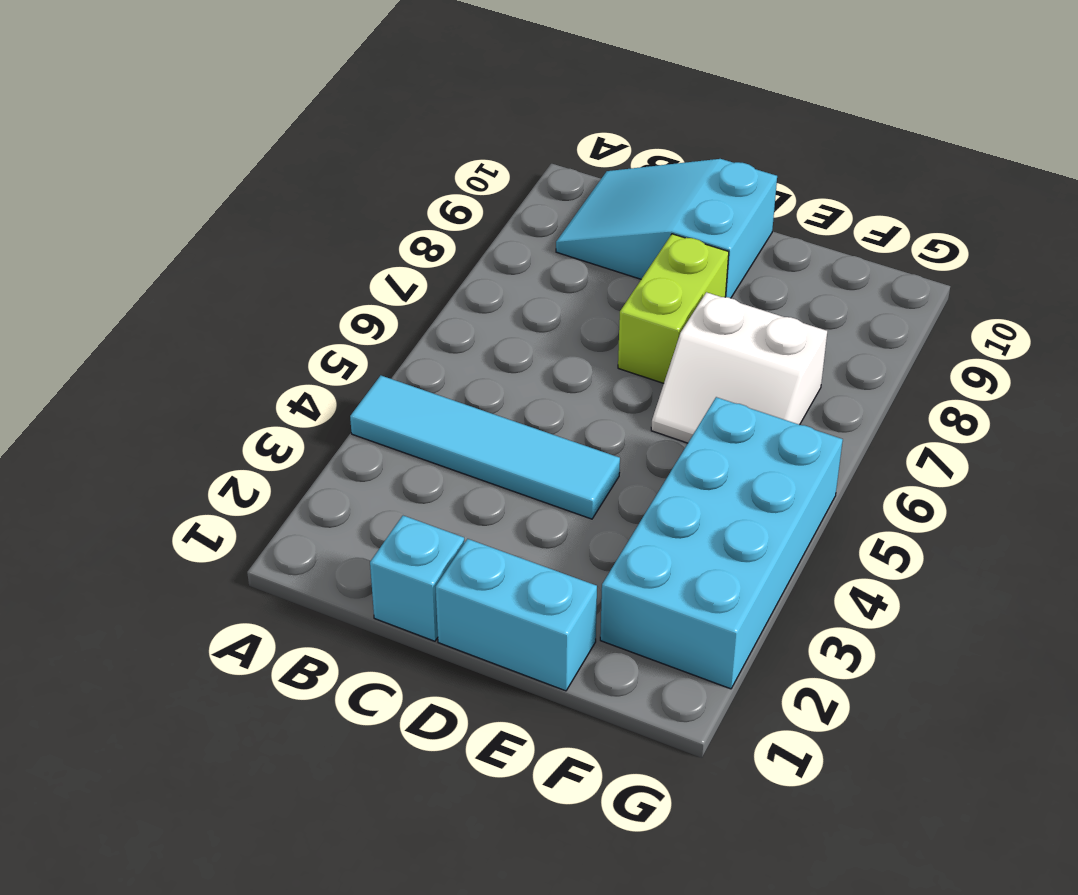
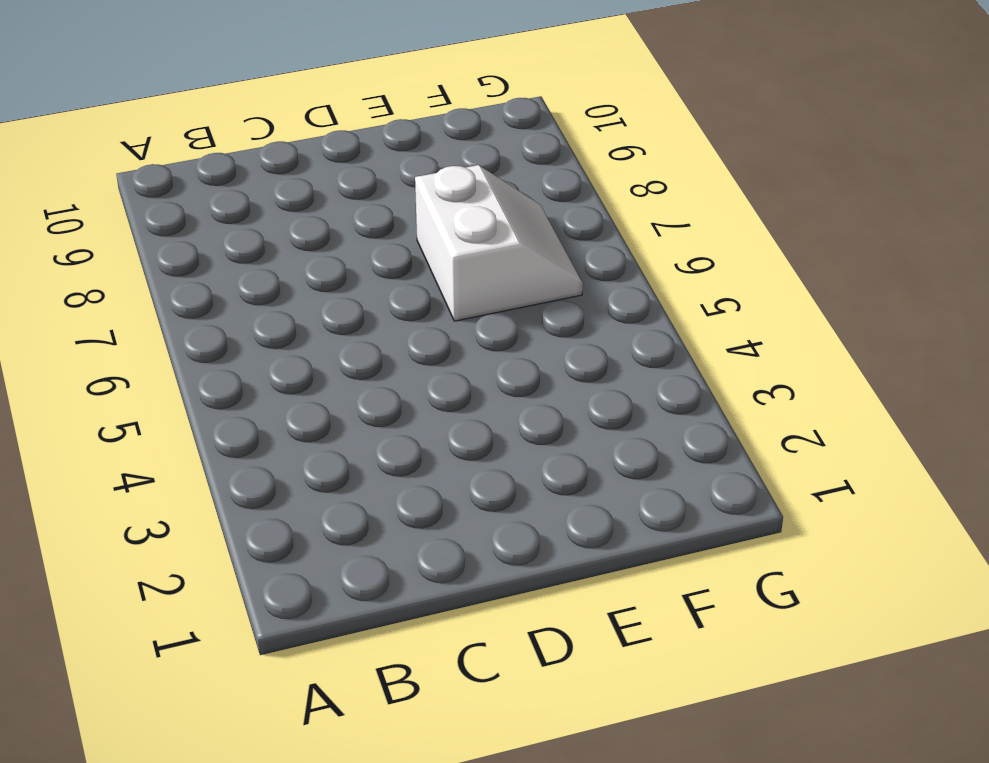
white slope E6:F7 level 1 top E -> white slope E6:F7 level 1 top 7
none -> cyan tile A4:D4 level 1
none -> cyan slope B9:D10 level 1 top D

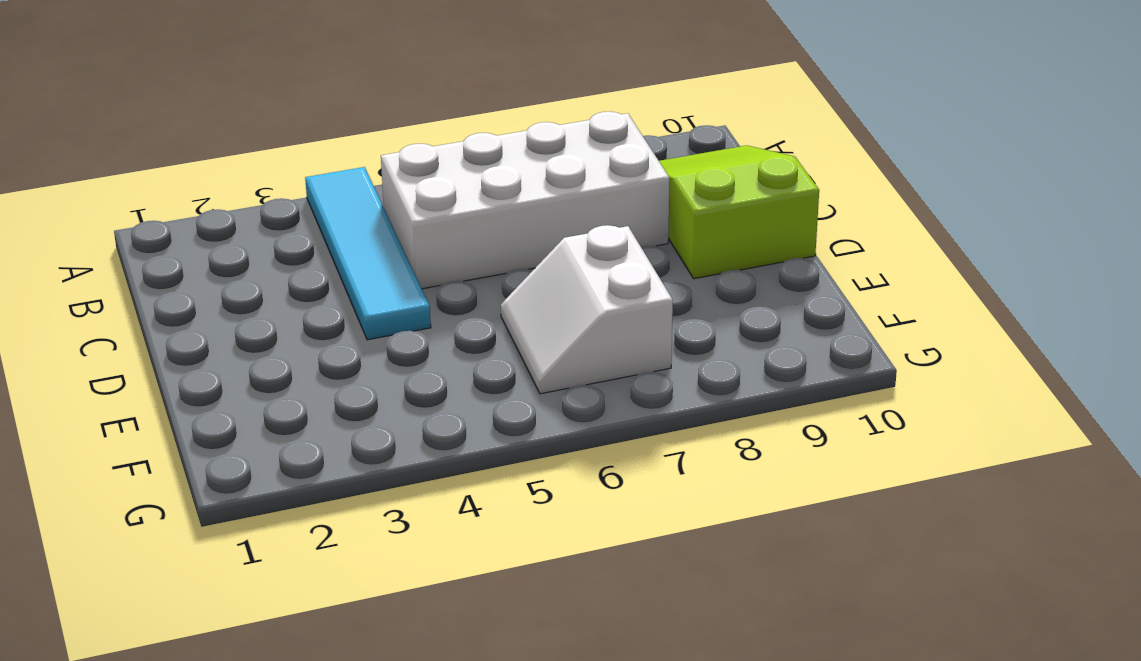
white brick B5:C8 level 1 -> none
lime slope B9:D10 level 1 top D -> cyan slope B9:D10 level 1 top D
none -> cyan brick C1 level 1
none -> cyan brick D1:E1 level 1

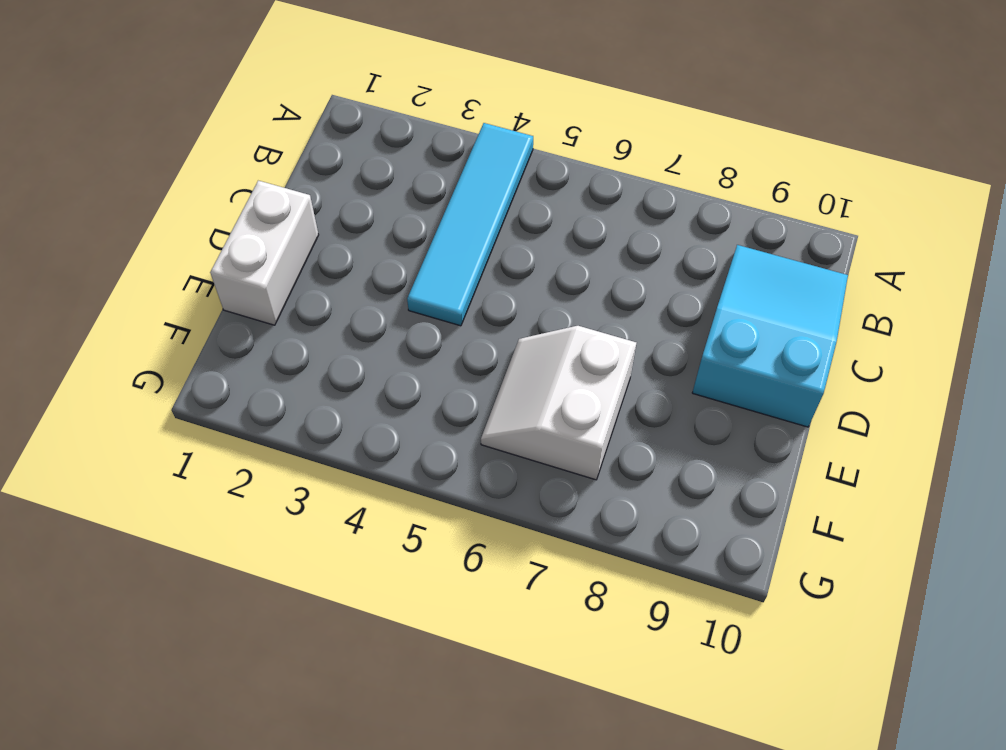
white brick D1:E1 level 1 -> cyan brick D1:E1 level 1
none -> cyan brick C1 level 1
none -> lime brick D7:D8 level 1

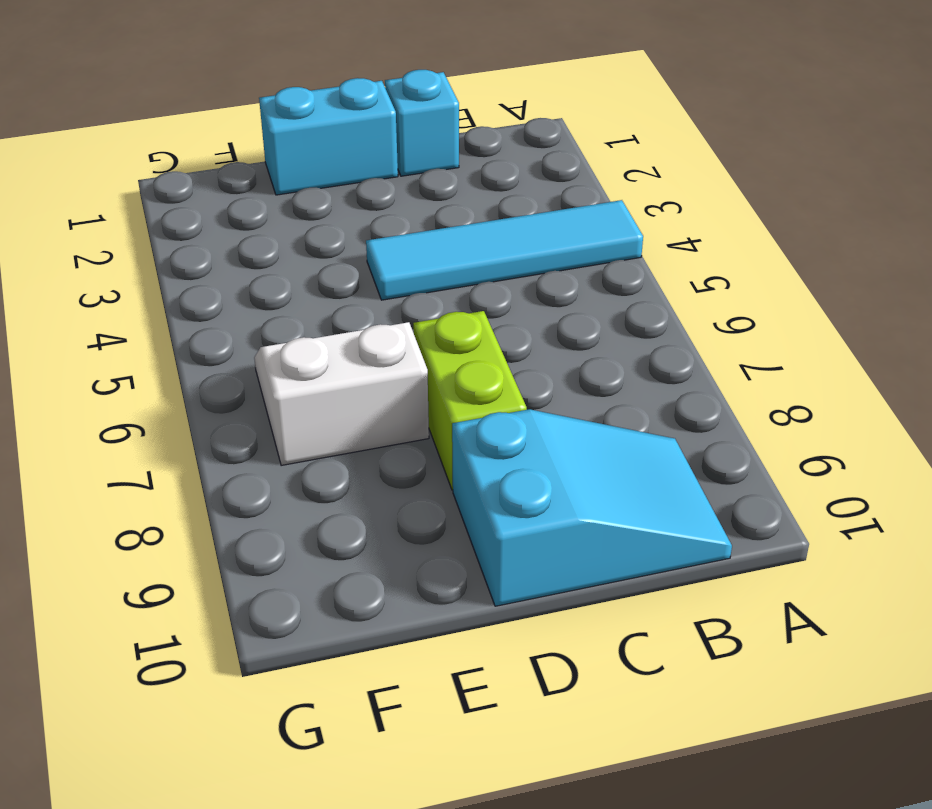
none -> cyan brick F2:G5 level 1

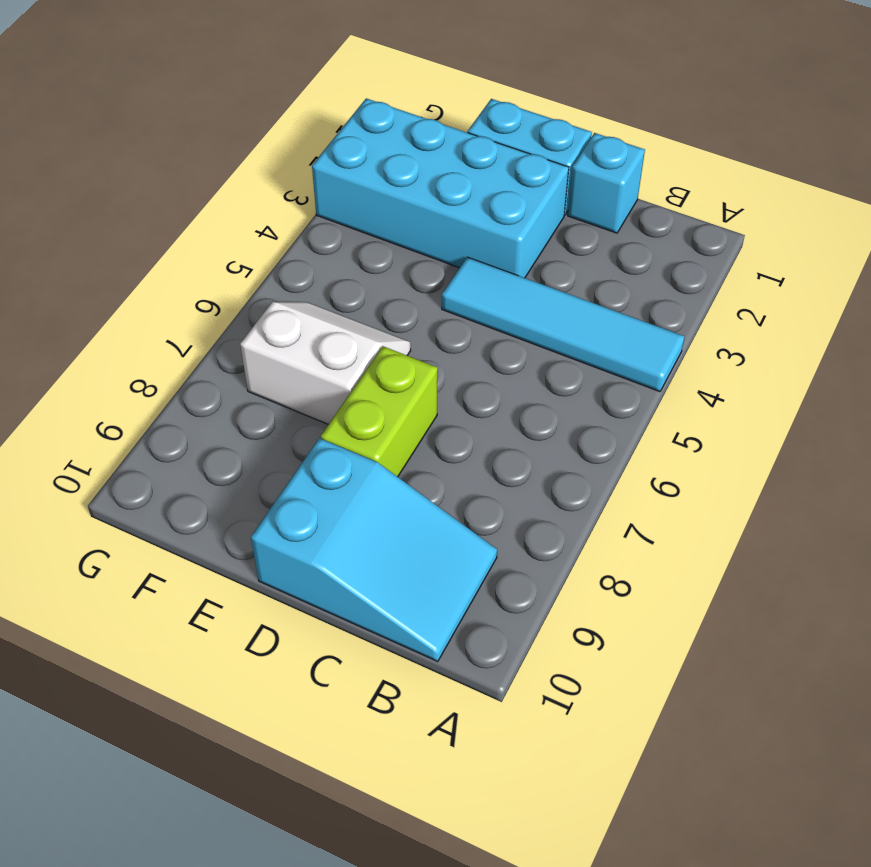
cyan brick D2:G3 level 1 -> cyan brick F2:G5 level 1

